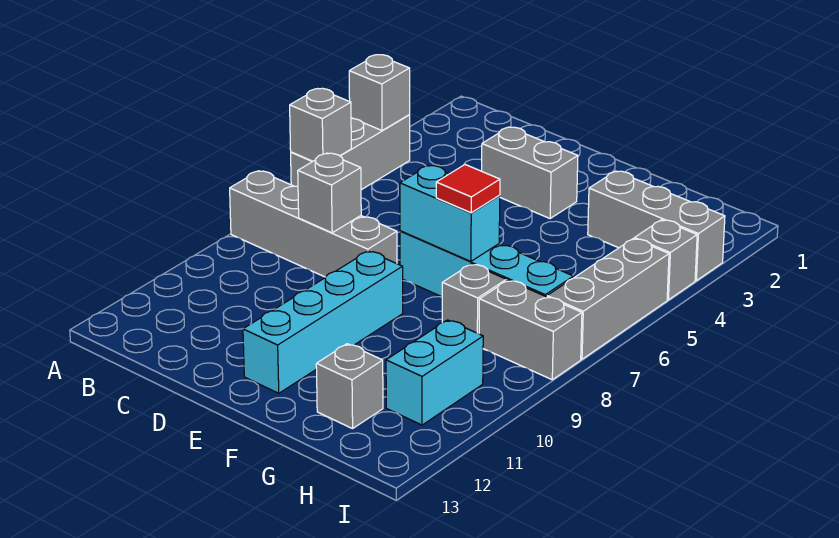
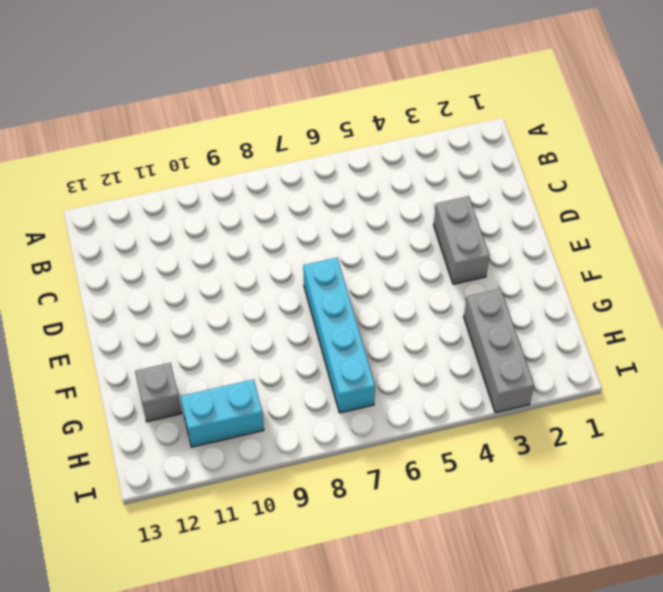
none -> grey brick A4:A6 level 1
none -> grey brick A8:D8 level 1
none -> cyan brick E9:E12 level 1

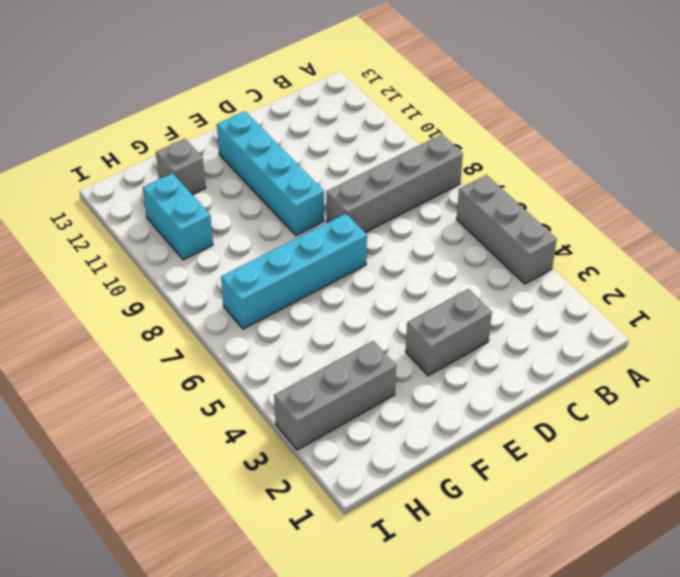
none -> grey brick G8 level 1
none -> grey brick H8:I8 level 1
none -> grey brick I4 level 1

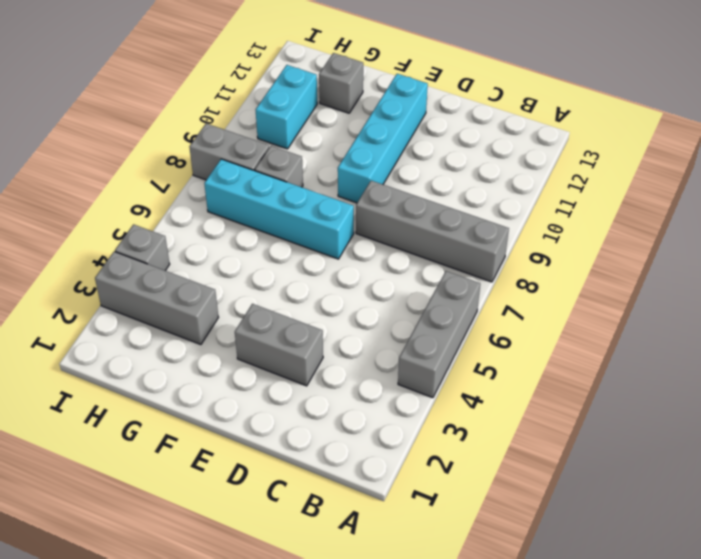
none -> grey brick I5:I7 level 1
none -> grey brick A4 level 2
none -> grey brick A6 level 2

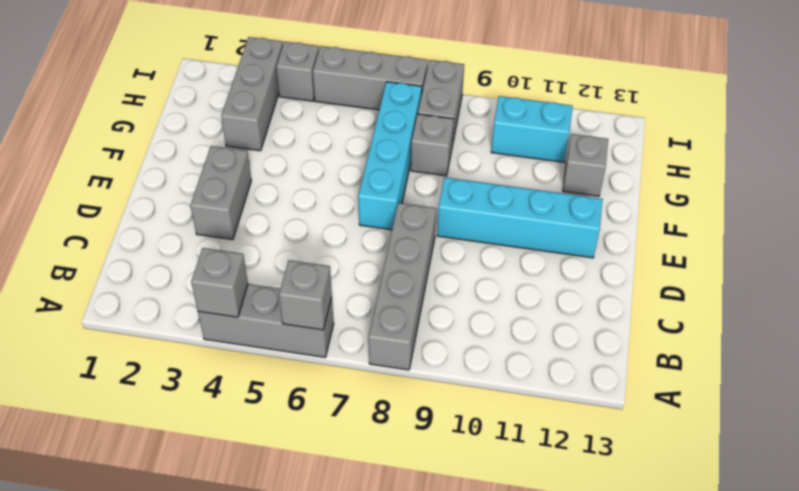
none -> grey brick C8 level 2
none -> cyan brick E7:F7 level 2
none -> red tile F7 level 3

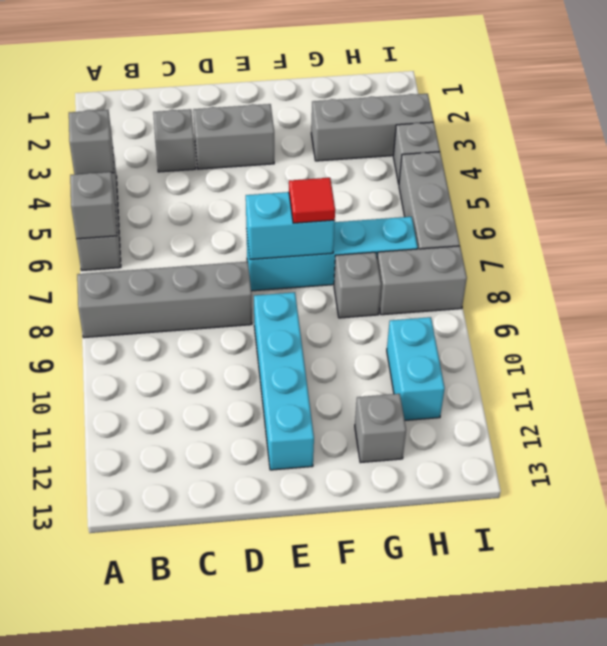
grey brick C3 level 1 -> grey brick C8 level 2

